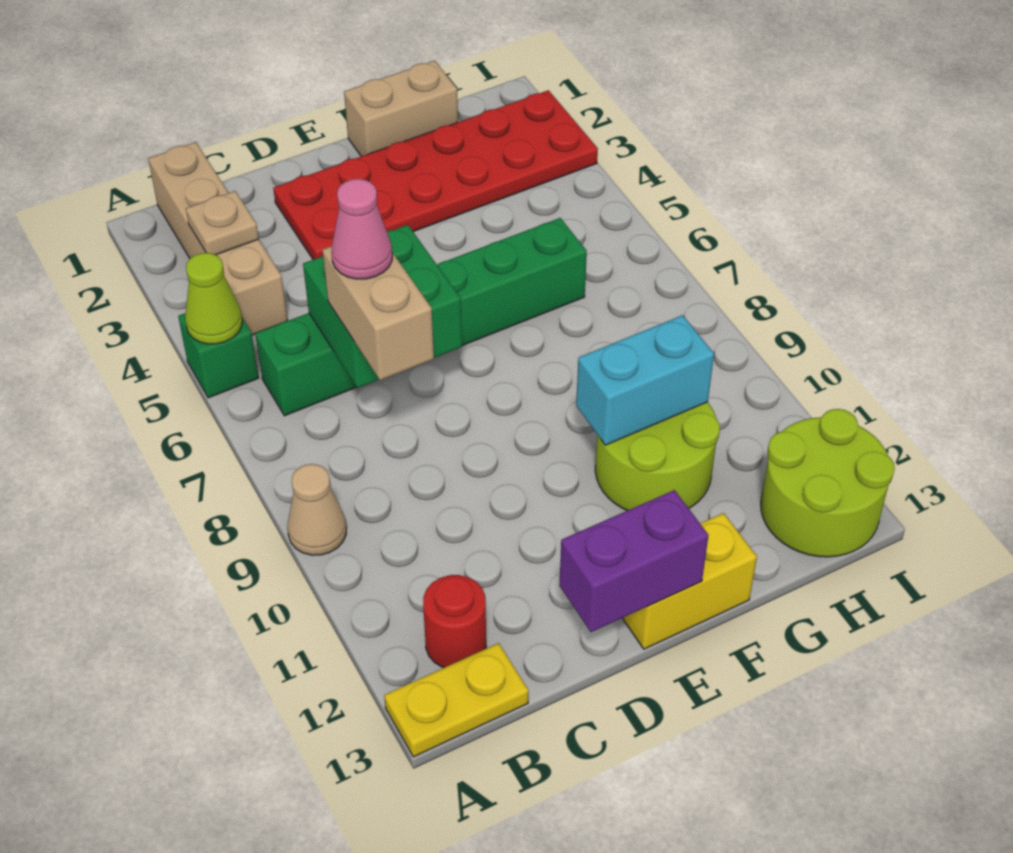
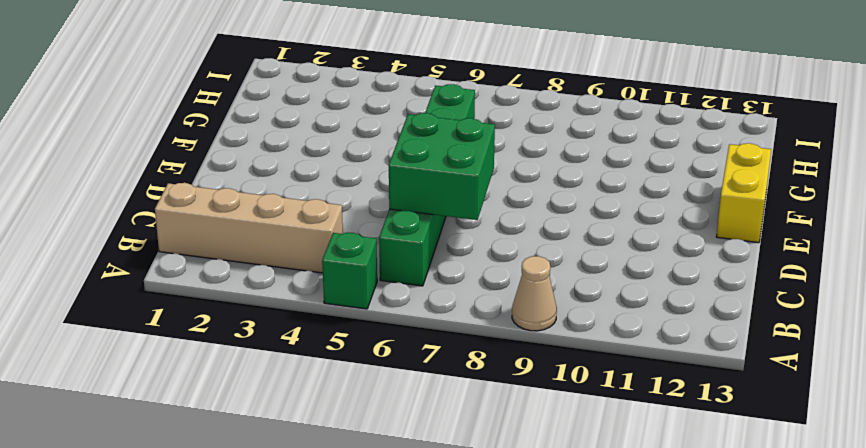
none -> yellow plate A13:B13 level 1
none -> red round brick B12 level 1
none -> red plate D2:I3 level 1

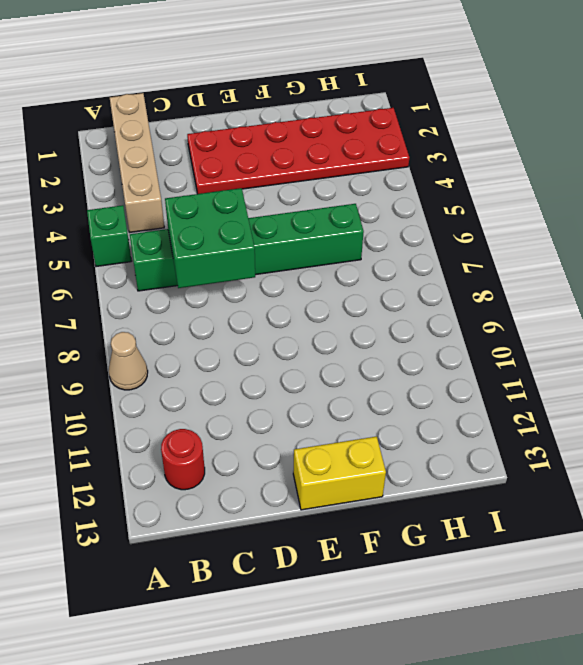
none -> yellow plate A13:B13 level 1
none -> tan brick F1:G1 level 1
none -> lime round brick F10:G11 level 1

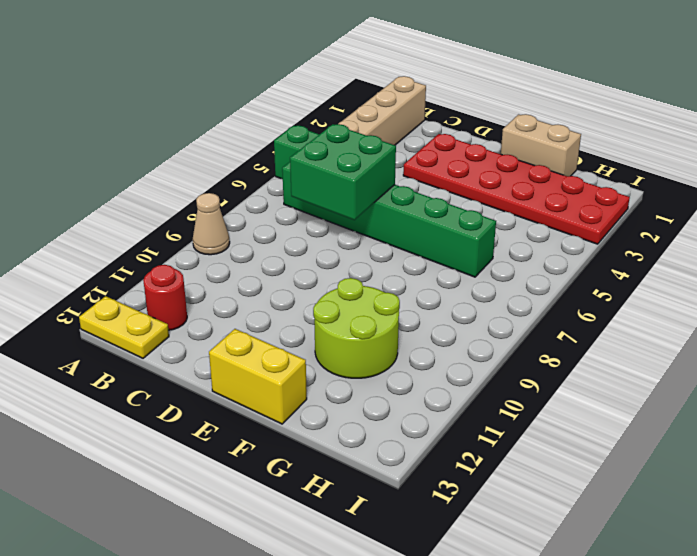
none -> lime round brick H12:I13 level 1
none -> lime cone A5 level 2
none -> tan plate B3 level 2

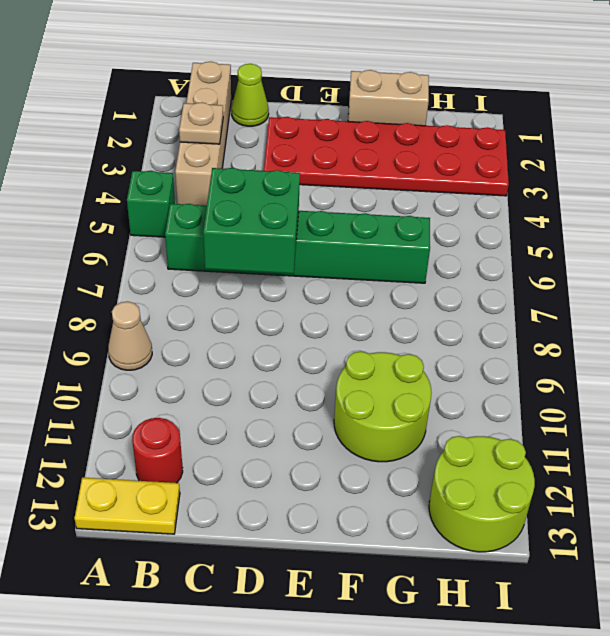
lime cone C1 level 1 -> lime cone A5 level 2
none -> yellow brick E13:F13 level 1
none -> purple brick D13:E13 level 2
none -> cyan brick F10:G10 level 2

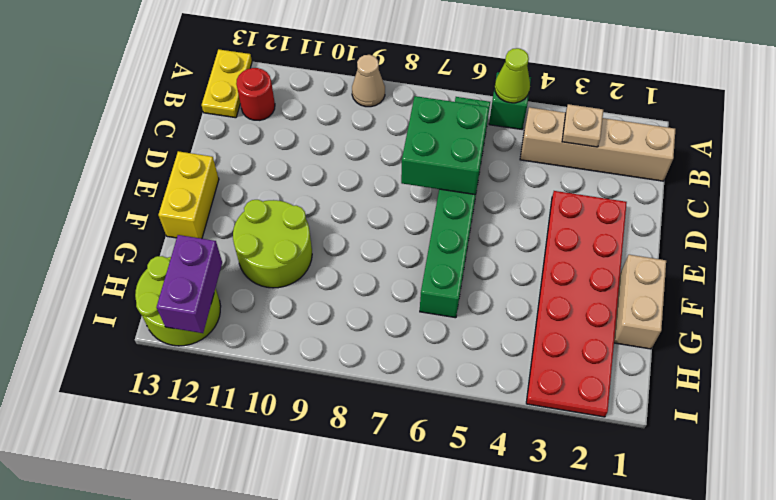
purple brick H12:I12 level 2 -> purple brick D13:E13 level 2
none -> cyan brick F10:G10 level 2
none -> tan brick C7:C8 level 3
none -> pink cone C7 level 4

